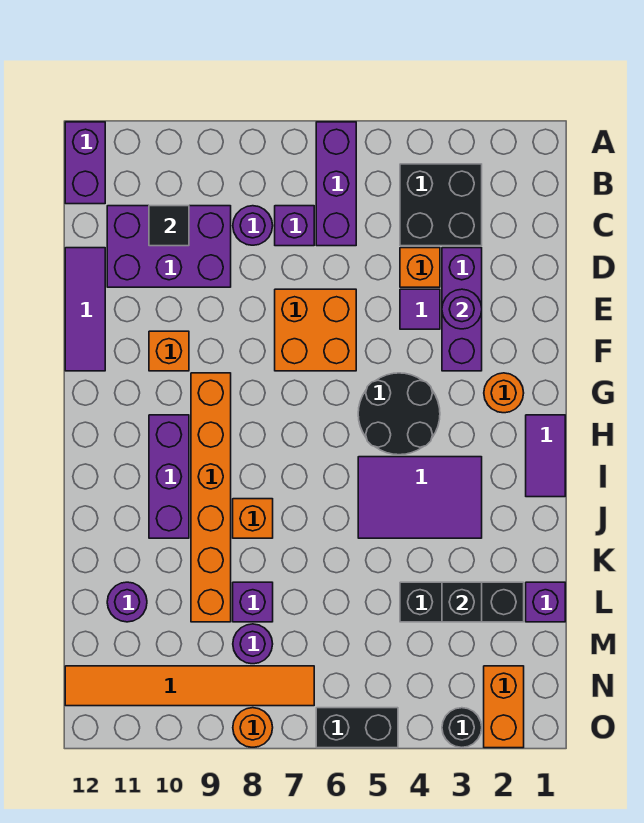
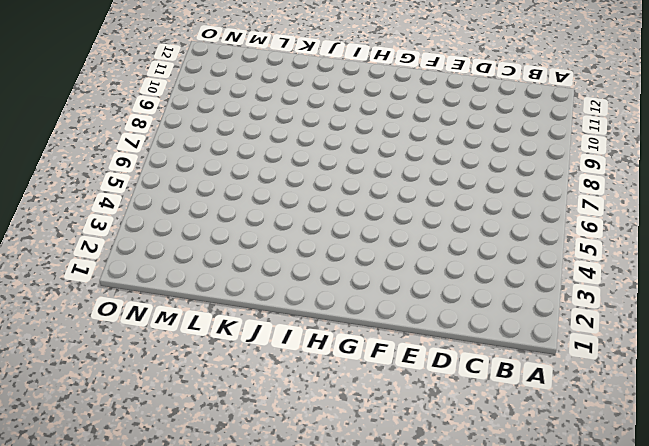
none -> purple brick A6:C6 level 1
none -> purple brick A12:B12 level 1
none -> black brick B3:C4 level 1
none -> purple brick C7 level 1

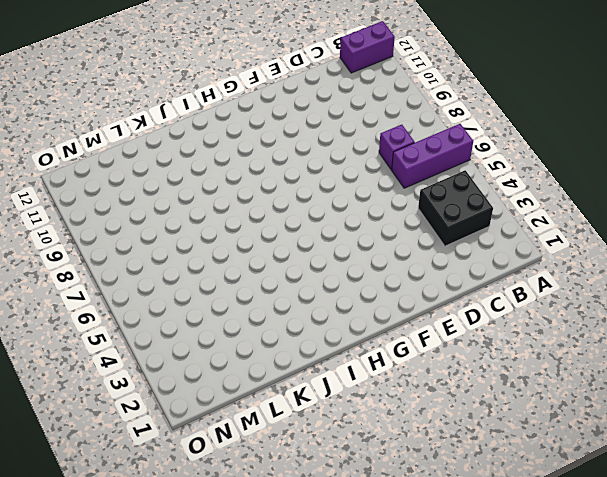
none -> purple round brick C8 level 1
none -> purple brick C9:D11 level 1
none -> purple brick D3:F3 level 1
none -> orange brick D4 level 1

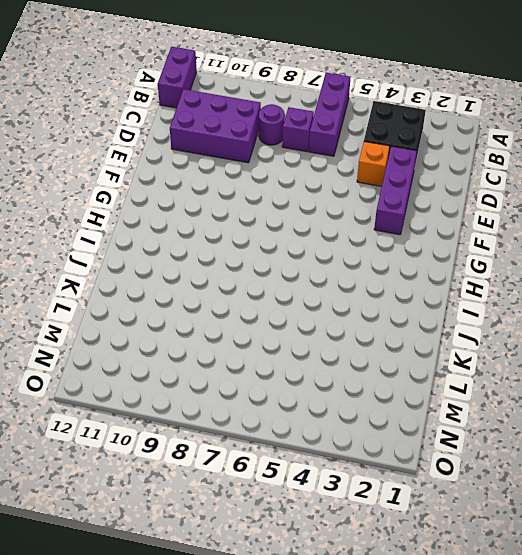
none -> purple tile D12:F12 level 1
none -> purple tile E4 level 1
none -> orange brick E6:F7 level 1
none -> orange brick F10 level 1

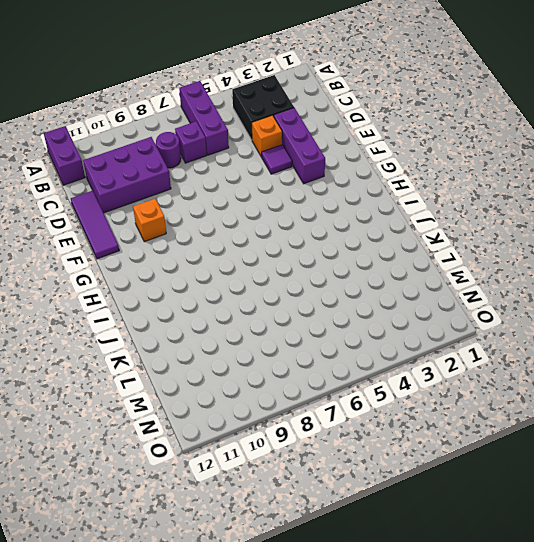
none -> orange brick E6:F7 level 1
none -> orange round brick G2 level 1
none -> black round brick G4:H5 level 1
none -> orange brick G9:L9 level 1

